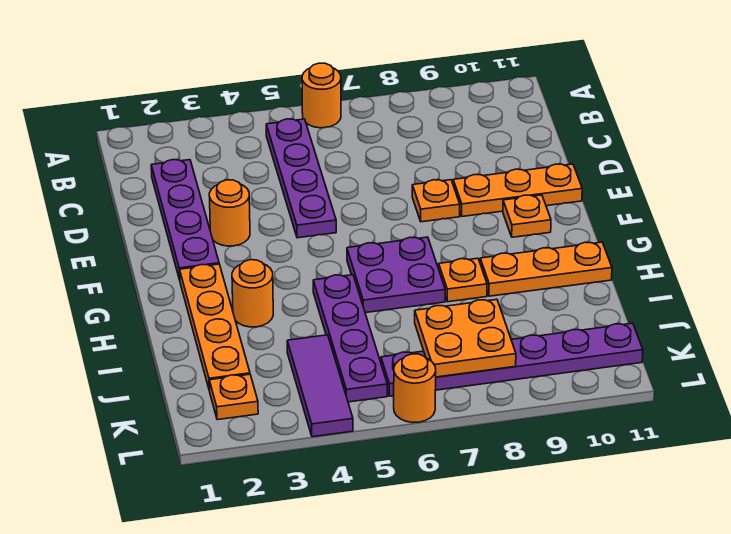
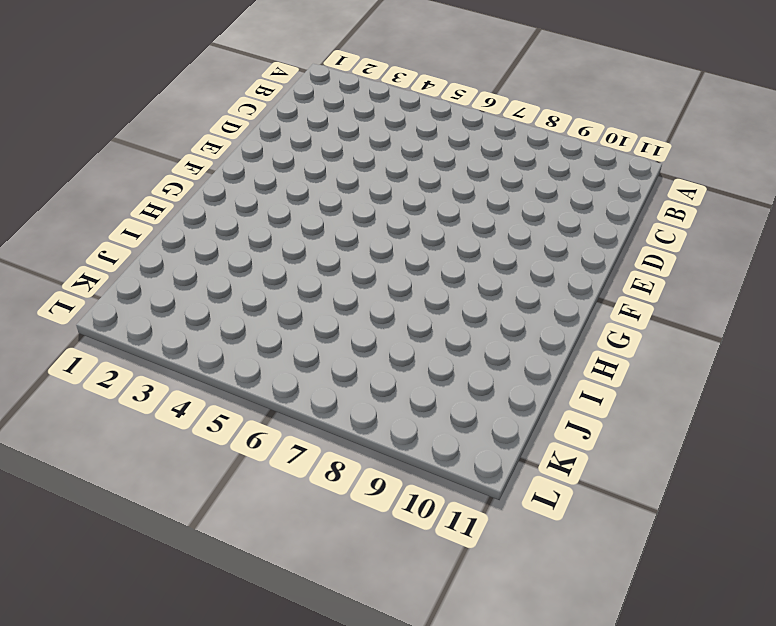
none -> orange round brick A6 level 1
none -> purple plate B5:E5 level 1
none -> purple plate C2:F2 level 1

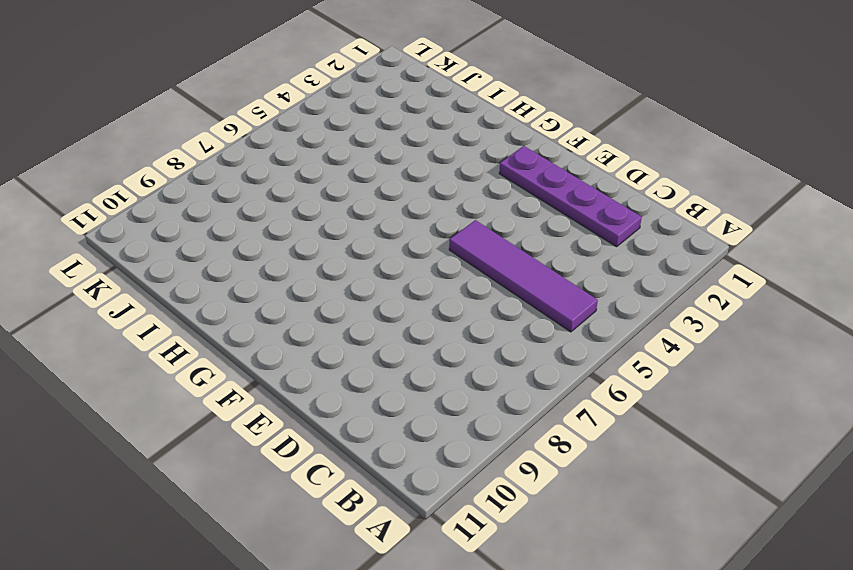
purple tile B5:E5 level 1 -> purple plate B5:E5 level 1
none -> orange round brick A6 level 1
none -> orange round brick E3 level 1
none -> orange plate E8 level 1

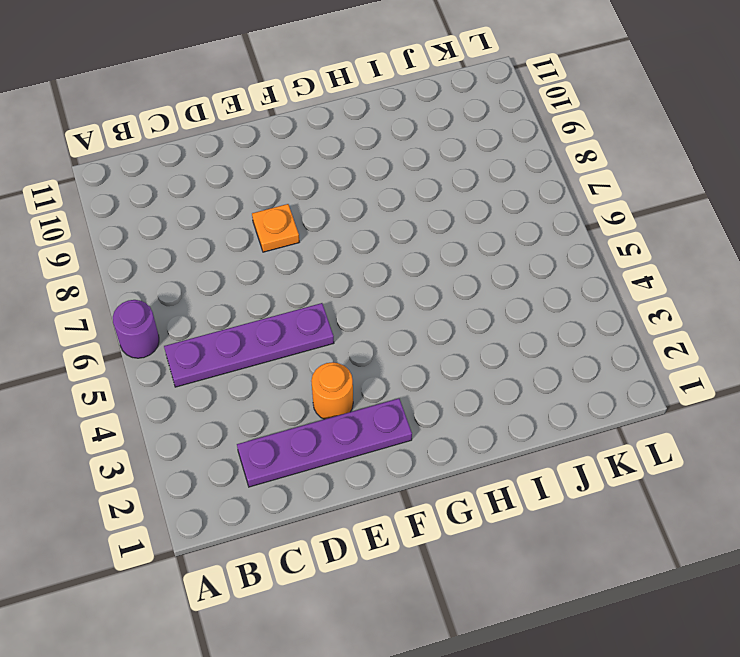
purple round brick A6 level 1 -> orange round brick A6 level 1
none -> orange plate E9:E11 level 1
none -> orange plate F10 level 1
none -> orange plate G2:J2 level 1

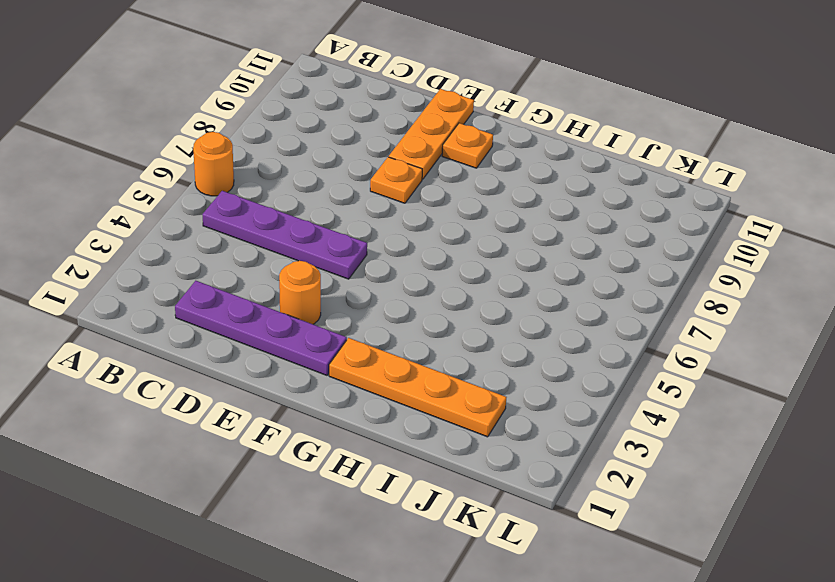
none -> purple plate G6:H7 level 1
none -> orange round brick H3 level 1
none -> purple plate H5:K5 level 1

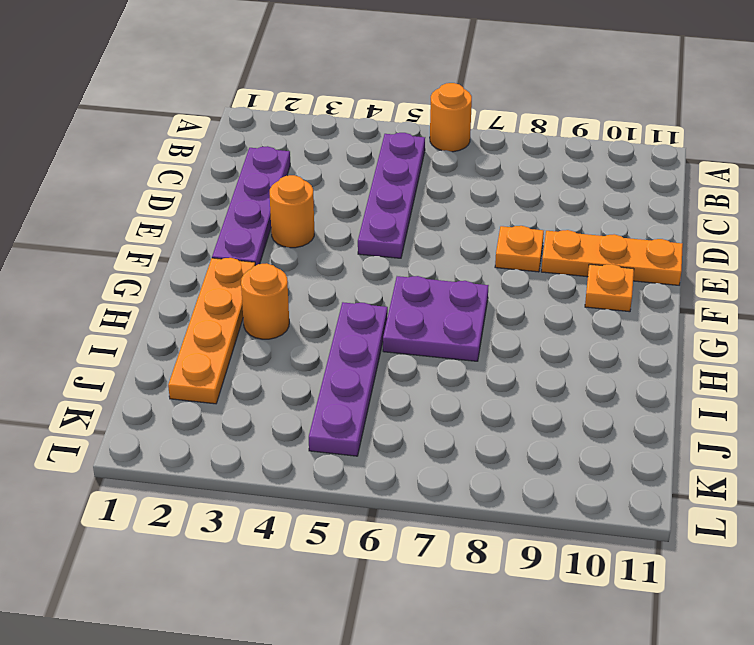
none -> orange plate H8 level 1
none -> orange plate H9:H11 level 1
none -> purple tile J4:L4 level 1

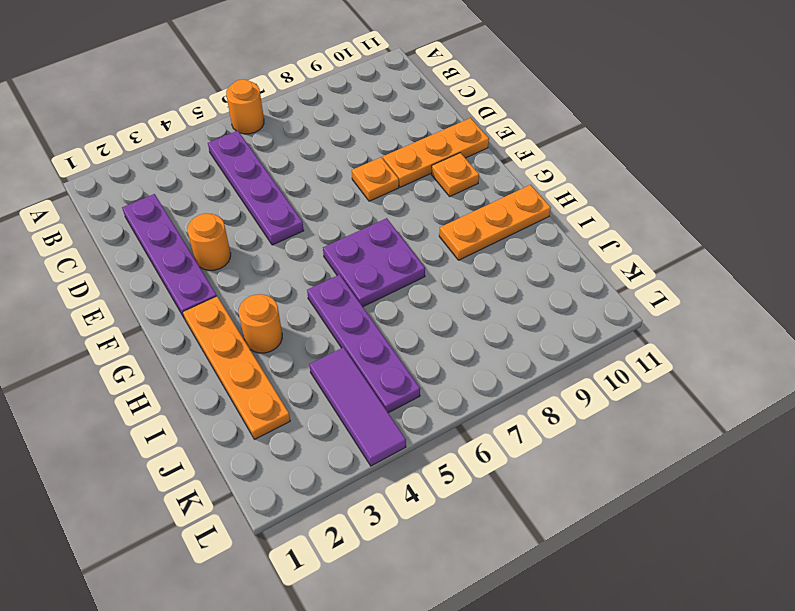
none -> orange plate H8 level 1
none -> orange plate K2 level 1
none -> purple plate K6:K11 level 1

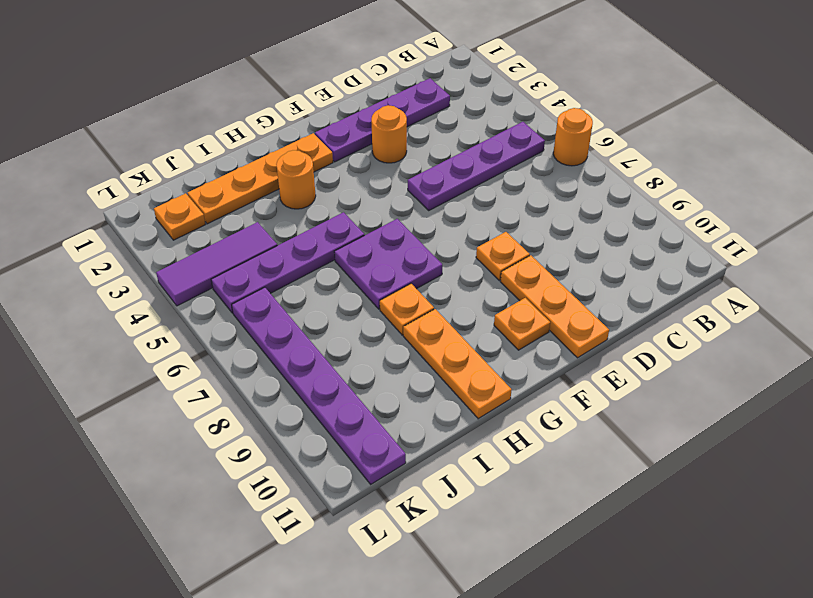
none -> orange round brick L6 level 1
none -> orange plate J7:K8 level 2

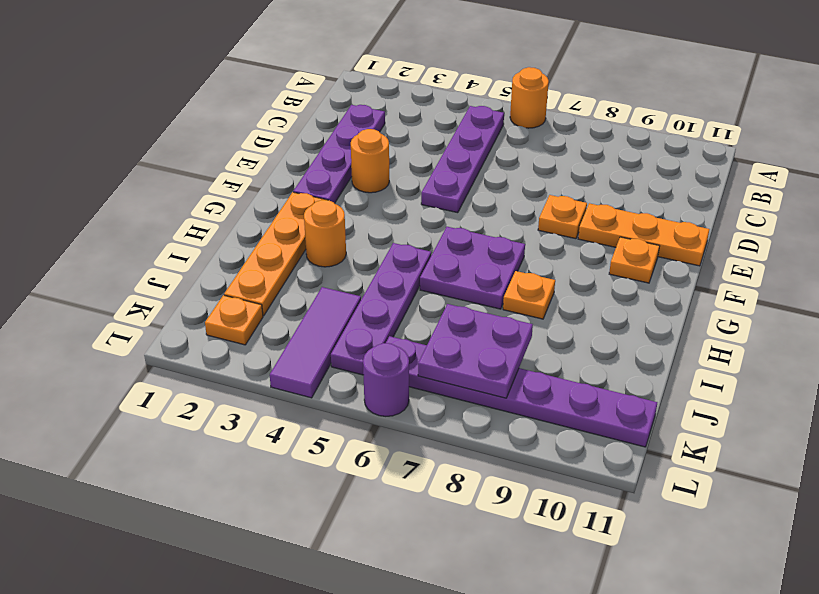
purple plate J7:K8 level 2 -> orange plate J7:K8 level 2
purple round brick L6 level 1 -> orange round brick L6 level 1
none -> orange plate H9:H11 level 1

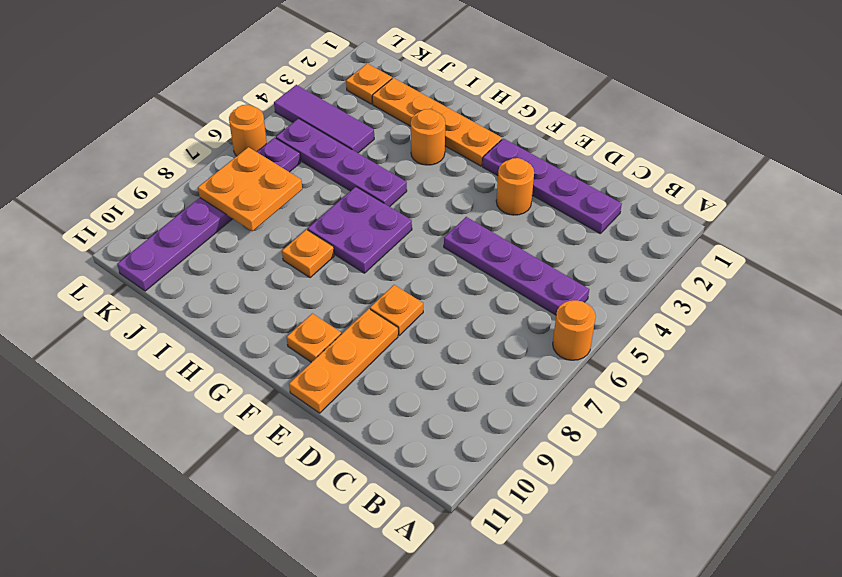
none -> orange plate H9:H11 level 1

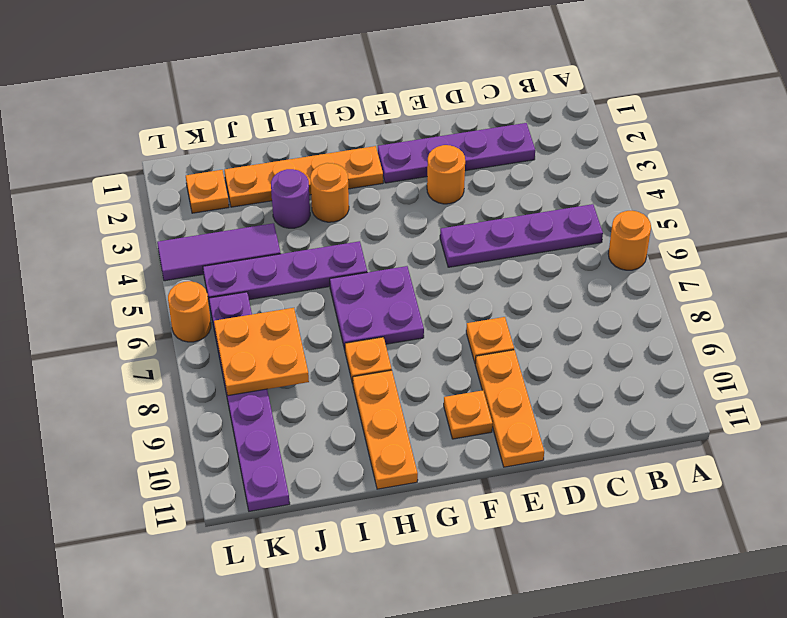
purple round brick I3 level 1 -> none

